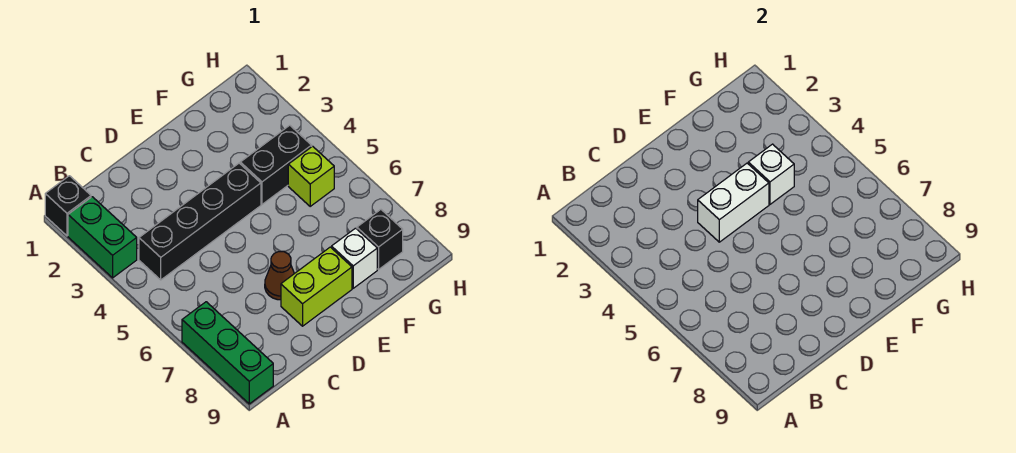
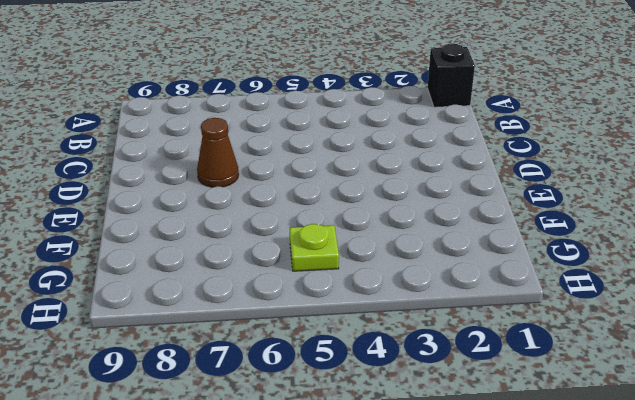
lime plate G5 level 1 -> lime brick G5 level 1
none -> green brick A2:A3 level 1
none -> green brick A7:A9 level 1
none -> black brick B4:E4 level 1

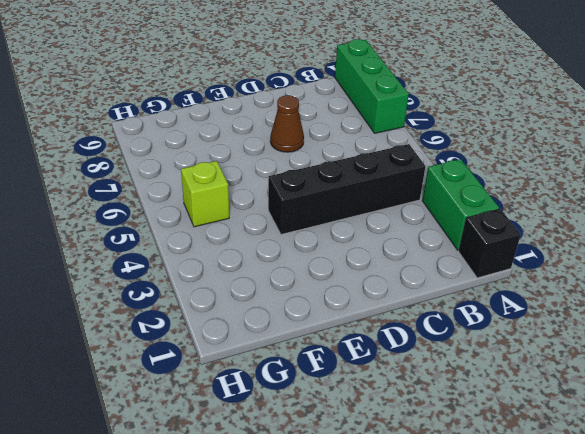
none -> lime brick D8:E8 level 1
none -> black brick F4:G4 level 1
none -> white brick F8 level 1

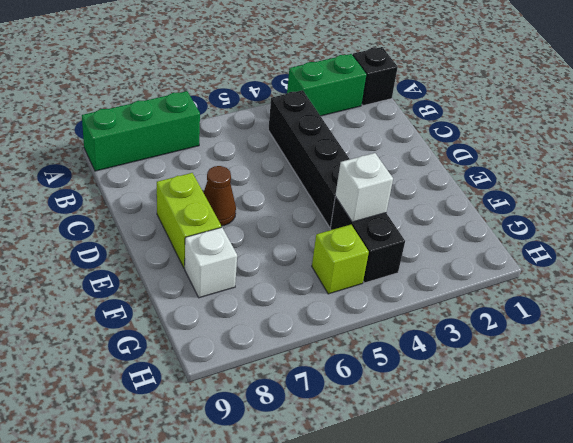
none -> black brick G8 level 1
none -> white brick D4:E4 level 2

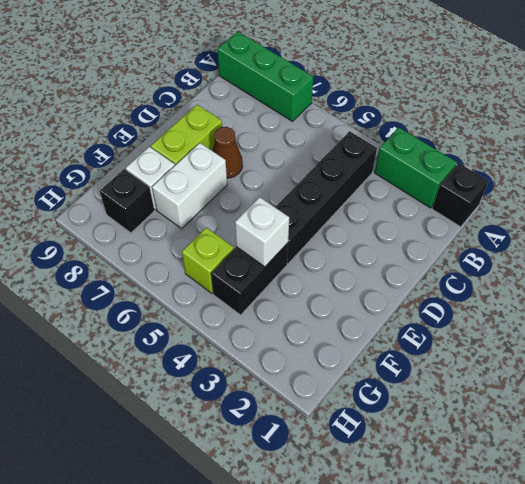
white brick E7:F7 level 1 -> white brick D4:E4 level 2

